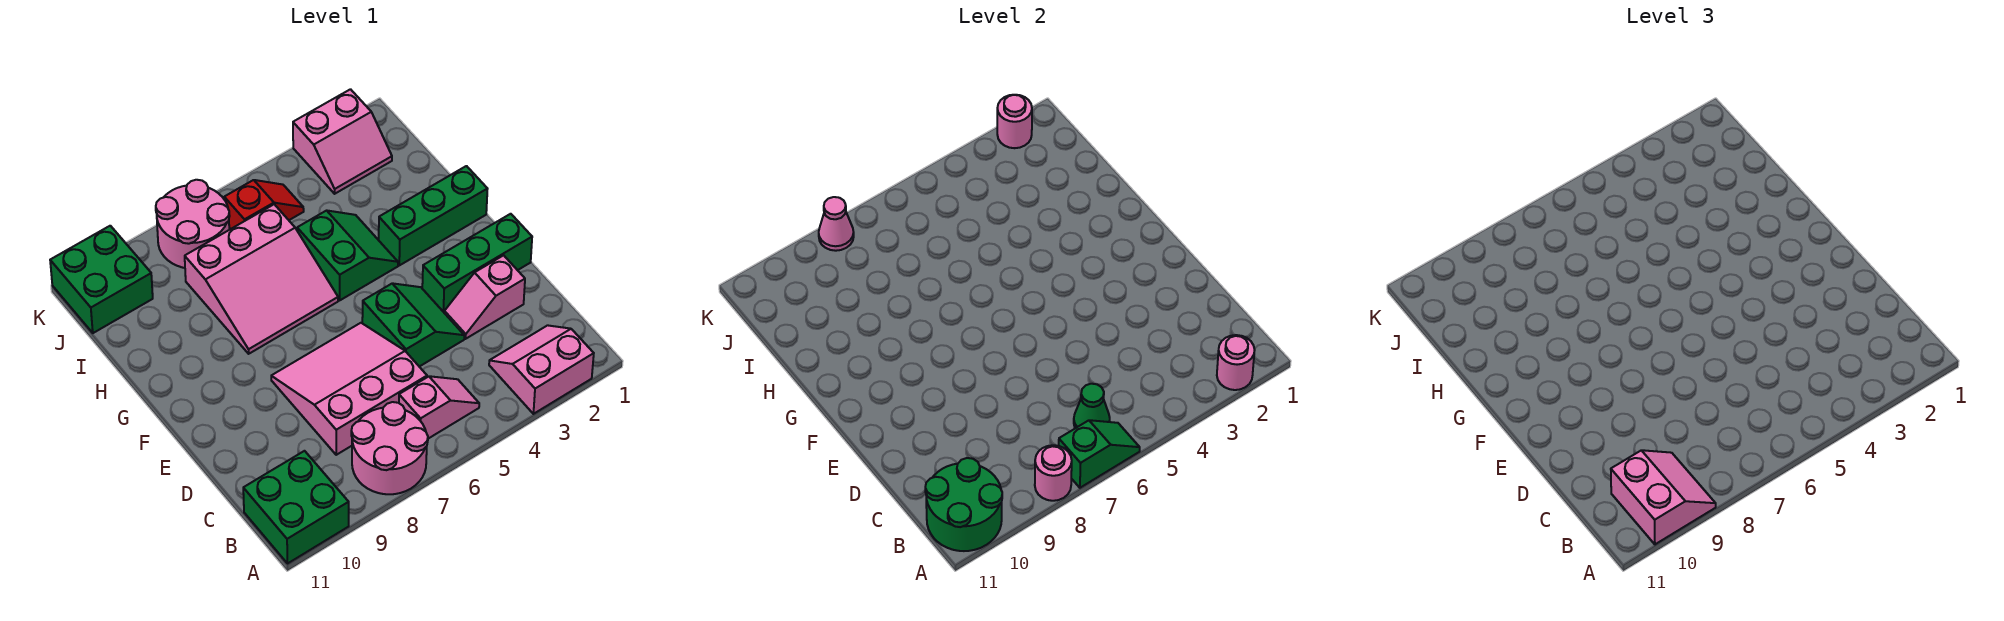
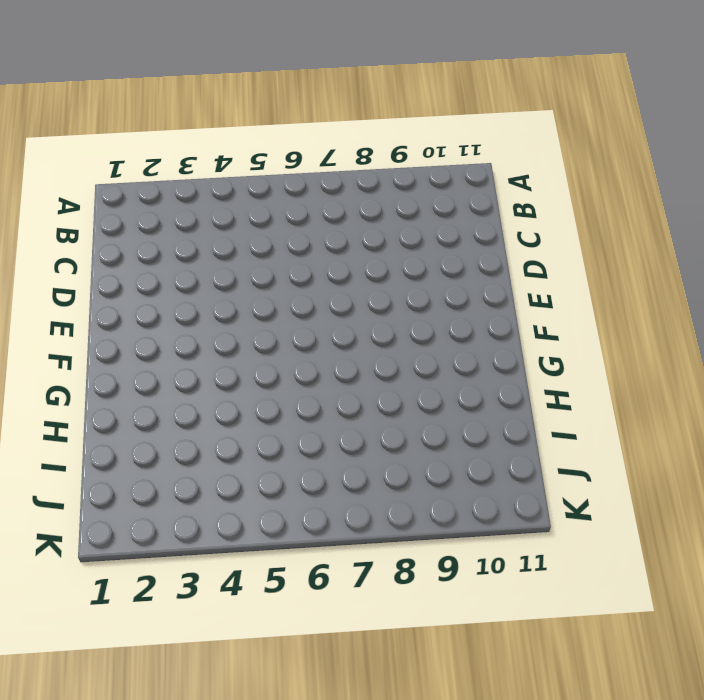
none -> pink slope A2:B3 level 1 top A
none -> pink round brick A7:B8 level 1
none -> green brick A10:B11 level 1

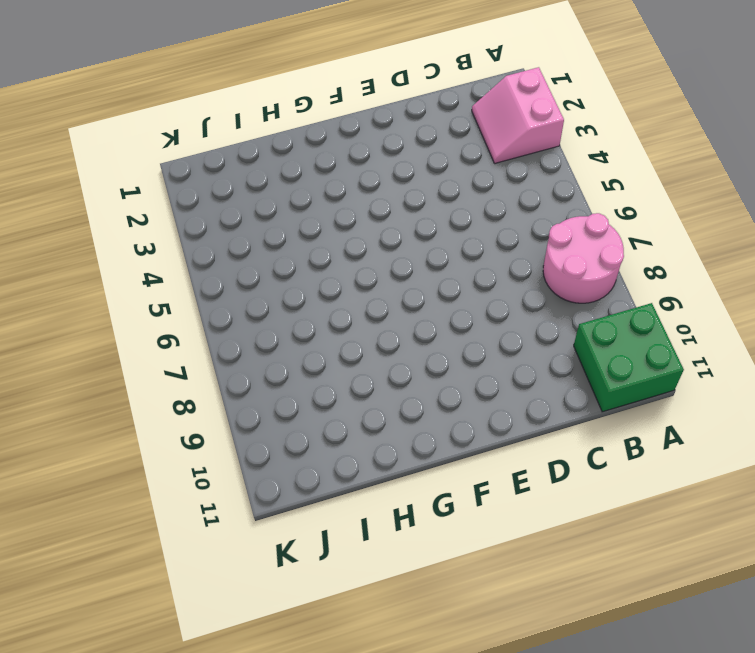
none -> pink slope B5:B6 level 1 top 6
none -> pink slope C6:E8 level 1 top C
none -> pink slope D2:D3 level 1 top 2

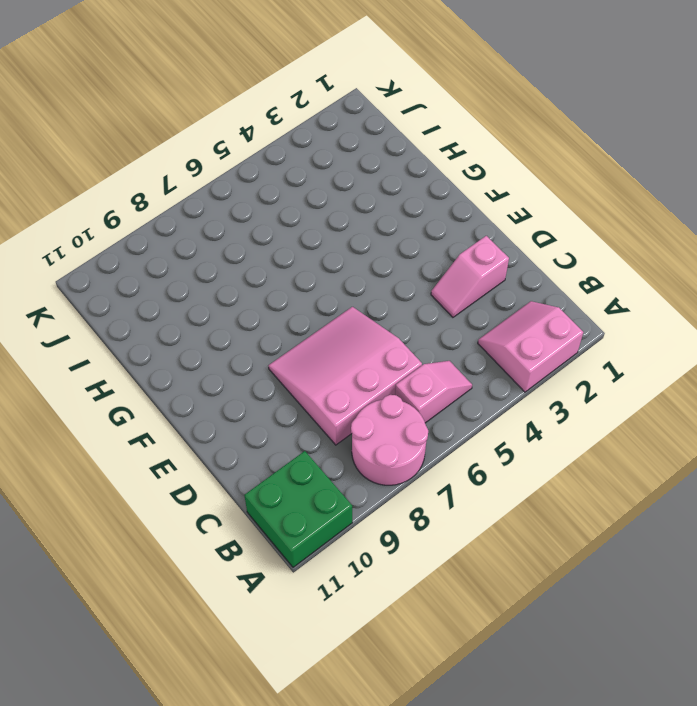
none -> green slope D4:E5 level 1 top 5
none -> green brick E1:E3 level 1
none -> green brick G1:G3 level 1

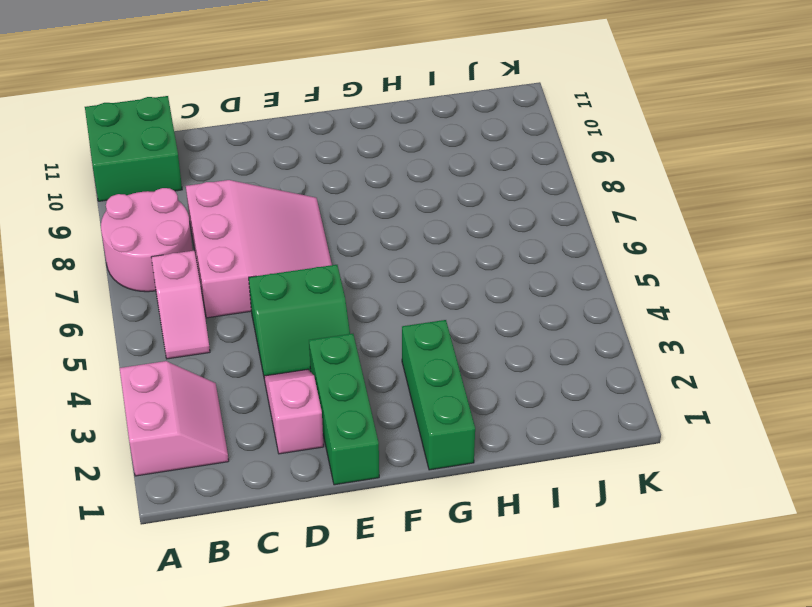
none -> green slope G4:H5 level 1 top 5
none -> pink slope G6:I8 level 1 top I
none -> pink slope J2:K3 level 1 top K

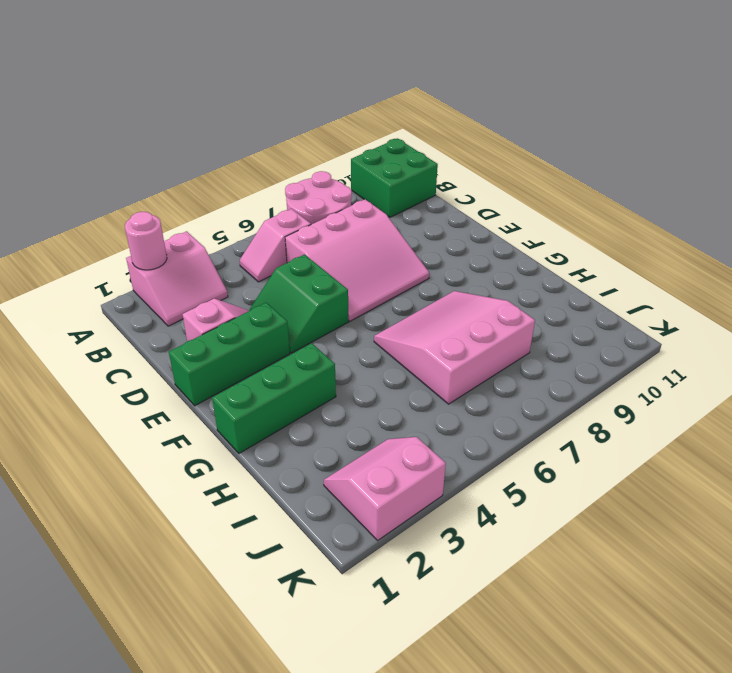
none -> green slope G4:H5 level 1 top 5
none -> red slope J5:J6 level 1 top 6
none -> pink round brick J7:K8 level 1

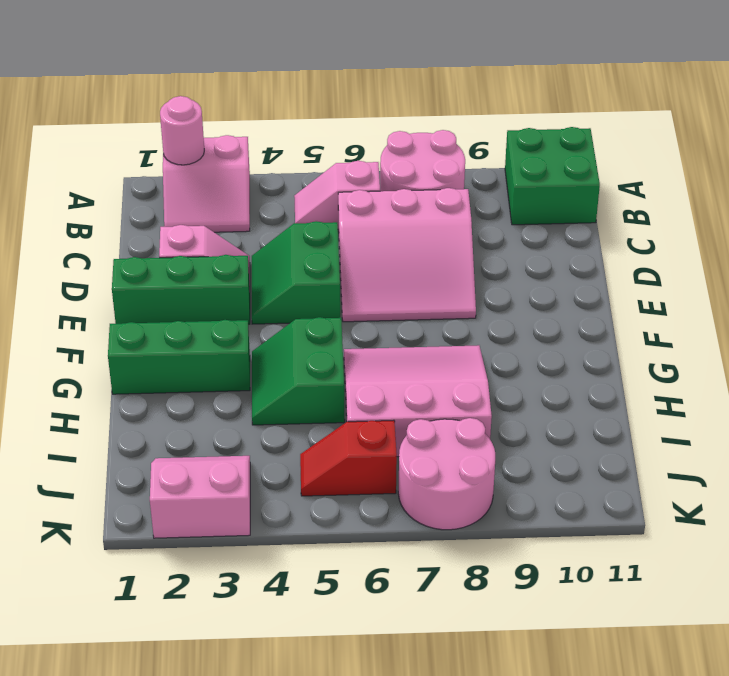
none -> green brick J10:K11 level 1
none -> green slope A6:A7 level 2 top 7
none -> pink round brick A8 level 2

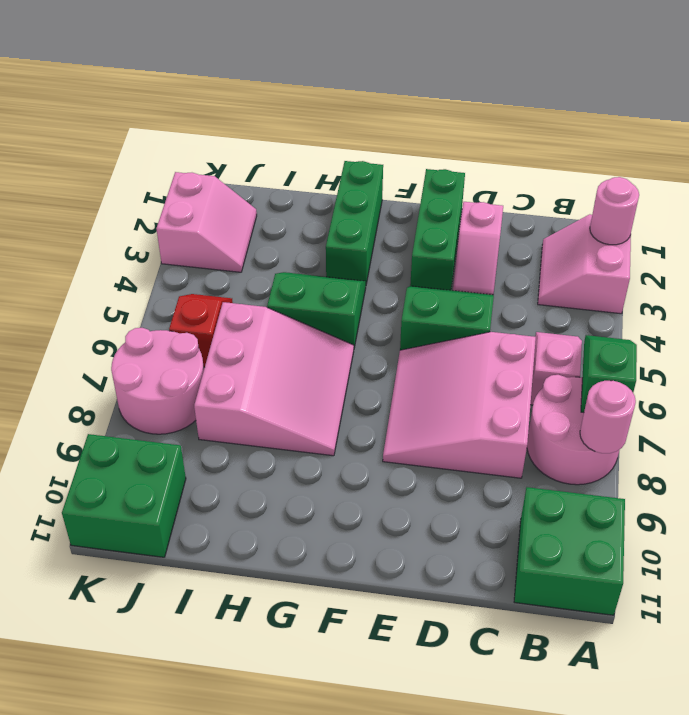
none -> green round brick A10:B11 level 2
none -> green cone B6 level 2
none -> pink round brick K2 level 2

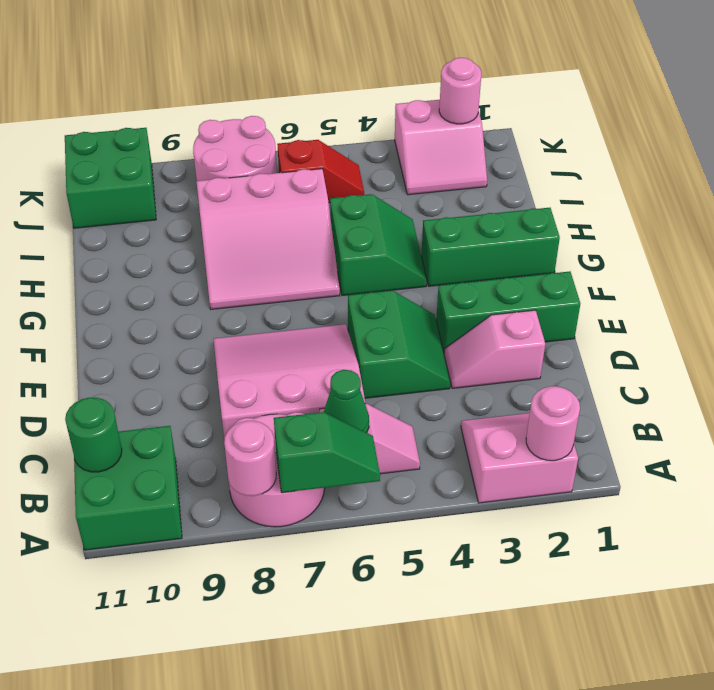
green round brick B11 level 2 -> green round brick A10:B11 level 2
none -> pink cone K8 level 2
none -> pink slope A9:B10 level 3 top 10

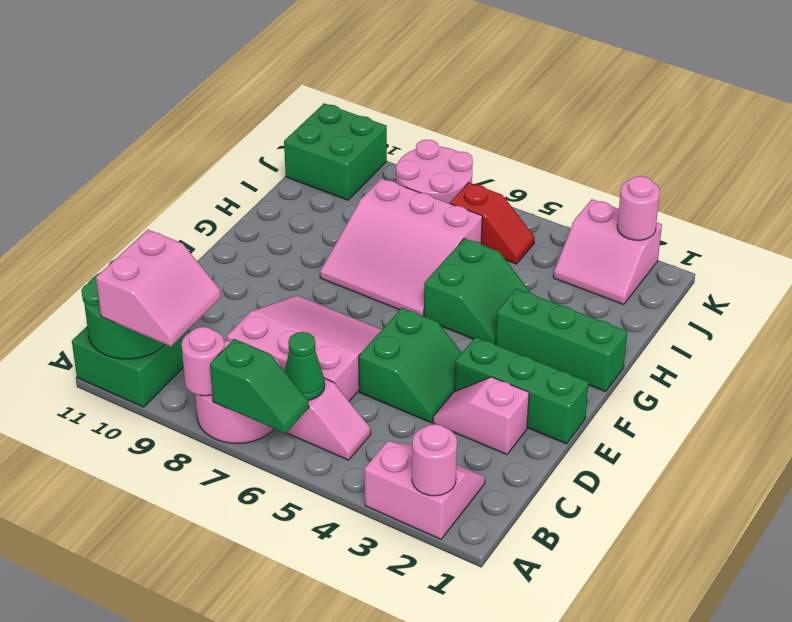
none -> pink cone K8 level 2

